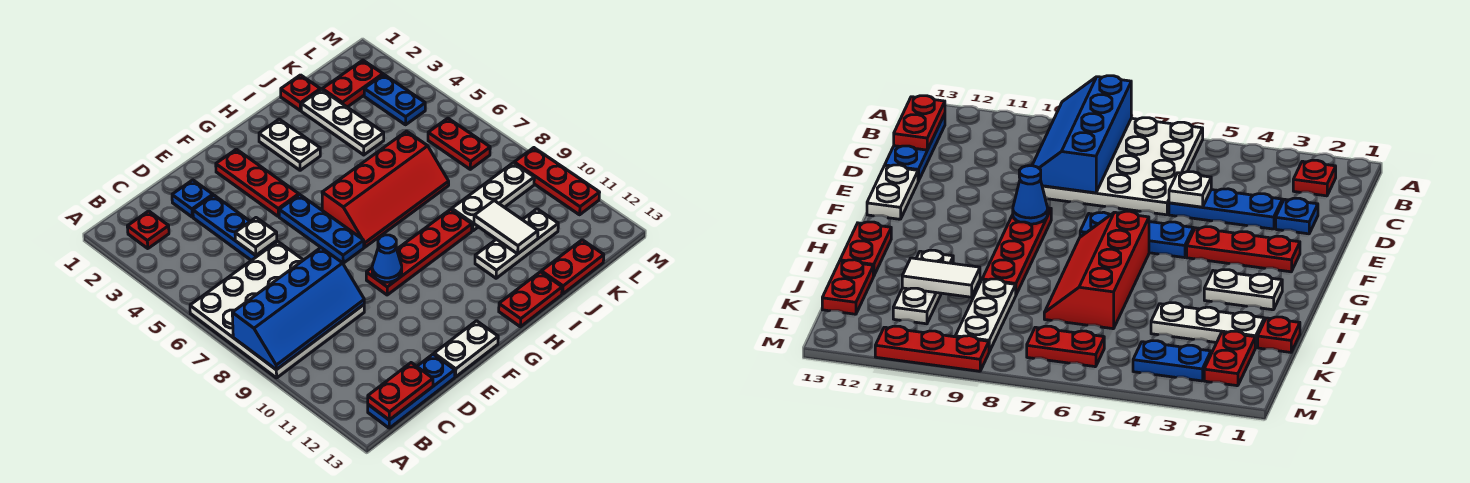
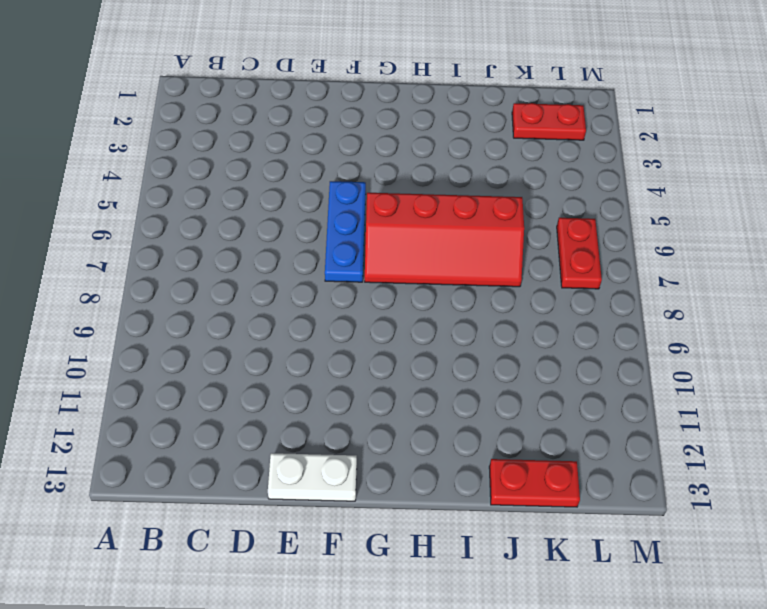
none -> white plate A6:D9 level 1
none -> red plate B2 level 1
none -> blue plate B13:D13 level 1

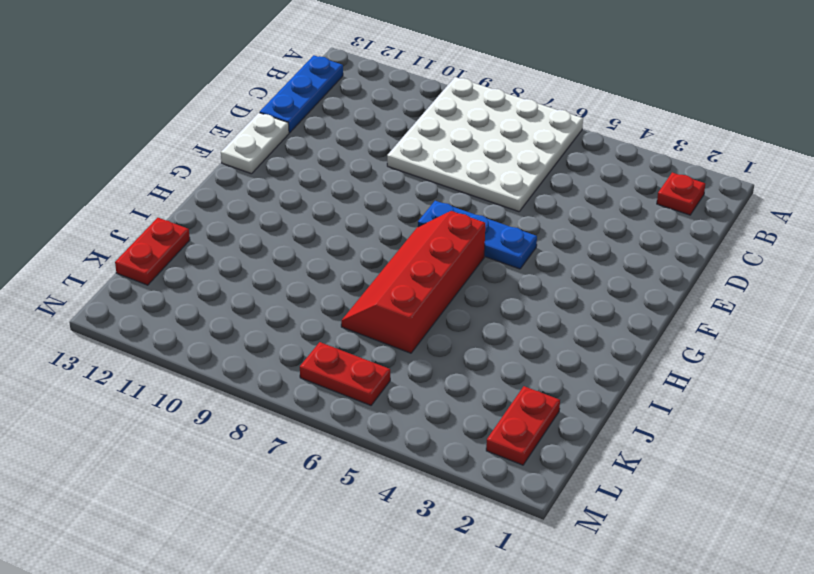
none -> blue plate D2 level 1
none -> blue plate D3:D5 level 1
none -> red plate F2:F4 level 1

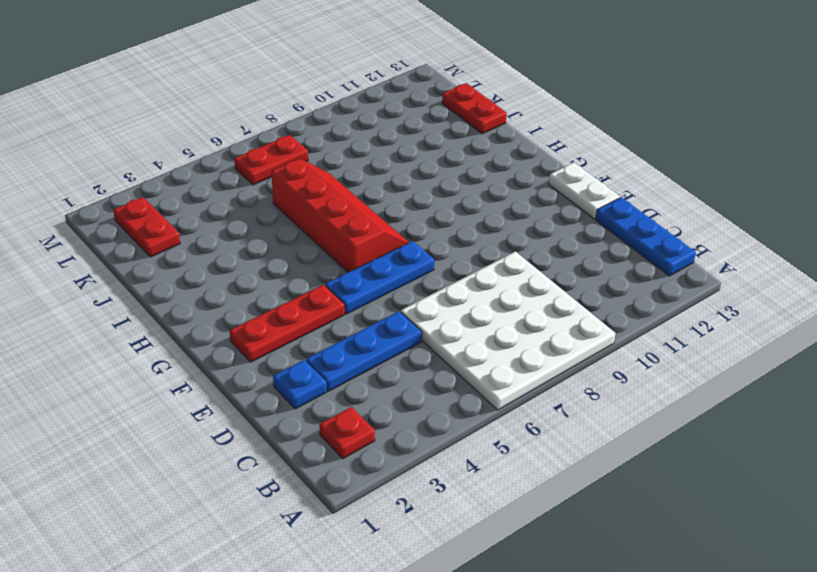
none -> red plate F9:I9 level 1
none -> white plate H2:H3 level 1
none -> red plate H13:I13 level 1

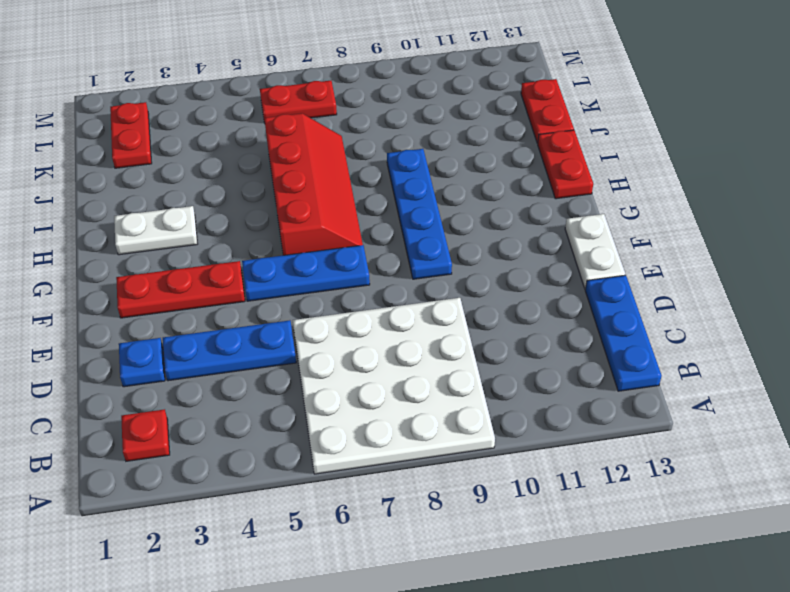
blue plate F9:I9 level 1 -> red plate F9:I9 level 1
none -> white plate I11:K11 level 1
none -> red plate J1 level 1
none -> white plate J2:J4 level 1

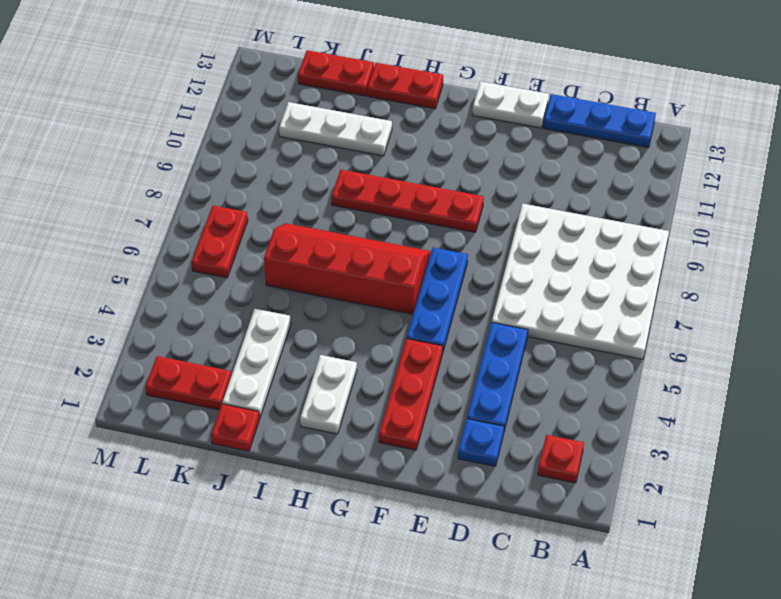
none -> white plate J9:L9 level 1
none -> blue plate L3:L4 level 1
none -> red plate M9:M11 level 1

